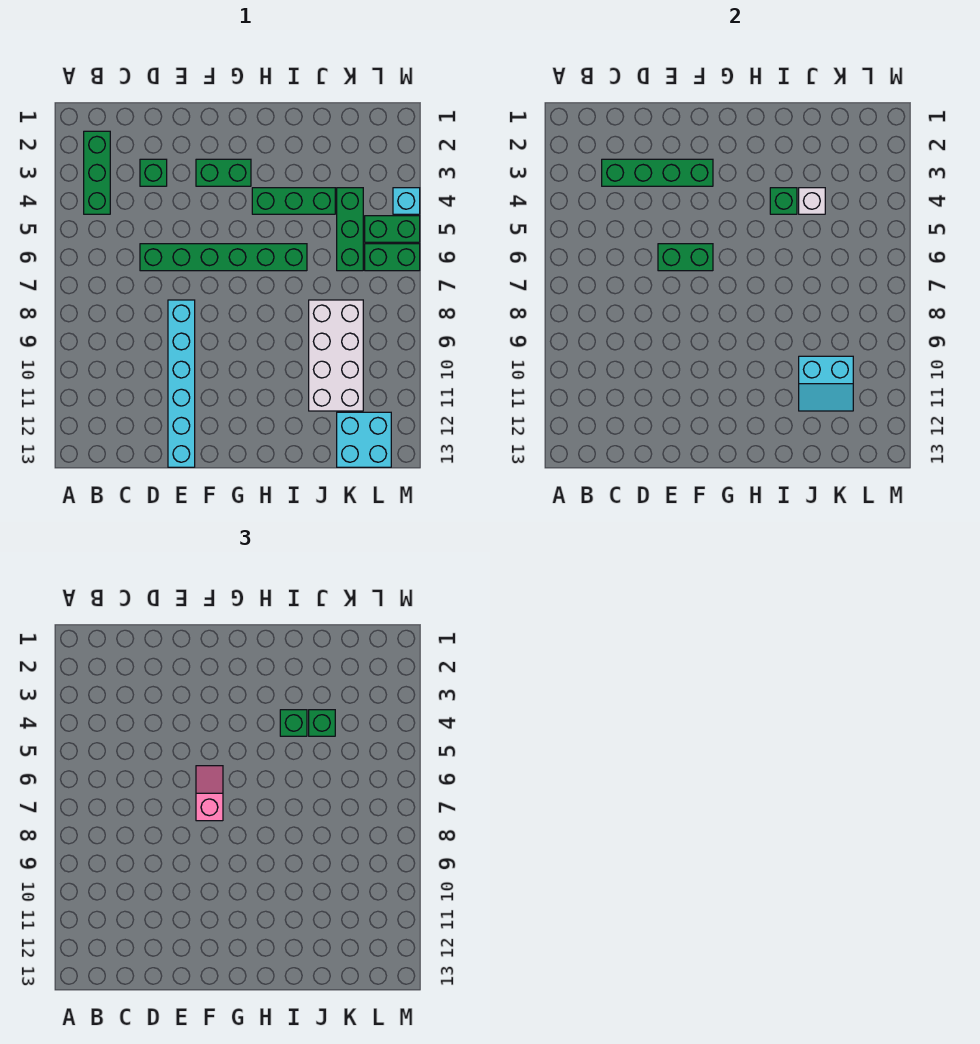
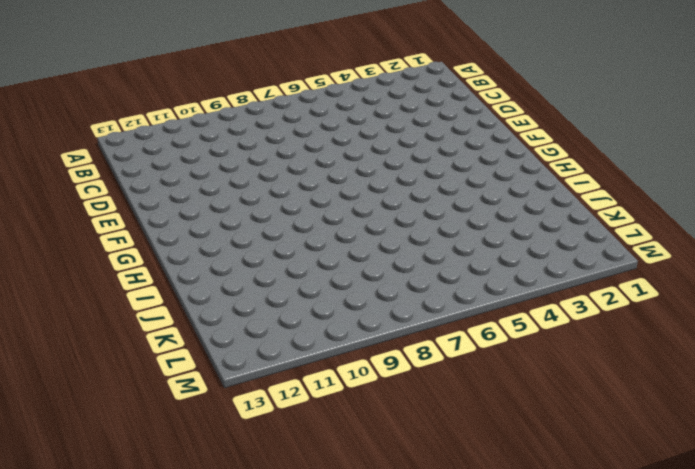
none -> green brick B2:B4 level 1
none -> green brick D3 level 1
none -> green brick D6:I6 level 1

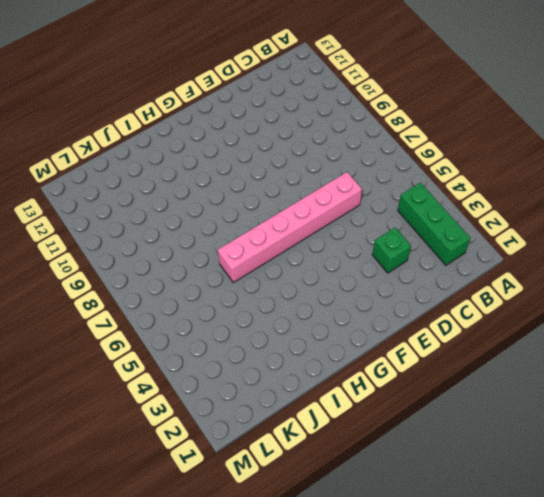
pink brick D6:I6 level 1 -> green brick D6:I6 level 1
none -> cyan brick E8:E13 level 1
none -> green brick F3:G3 level 1
none -> green brick H4:J4 level 1

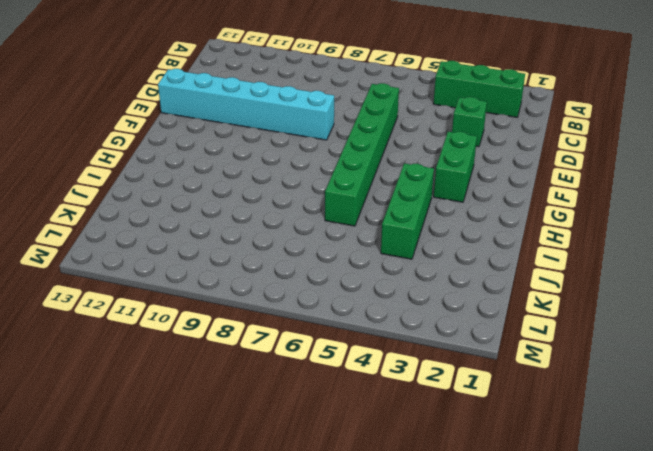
none -> white brick J8:K11 level 1
none -> green brick K4:K6 level 1
none -> cyan brick K12:L13 level 1

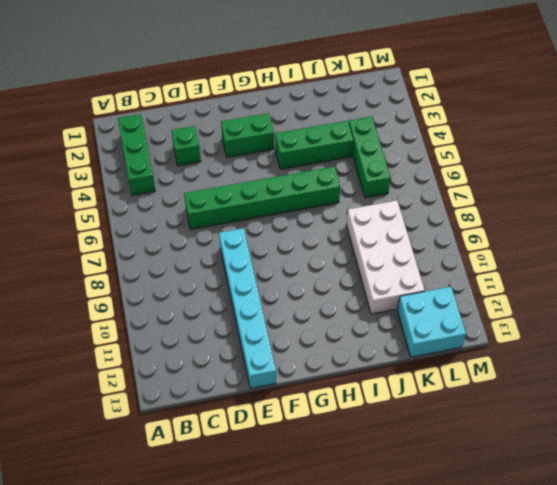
none -> green brick L5:M5 level 1
none -> green brick L6:M6 level 1
none -> cyan brick M4 level 1

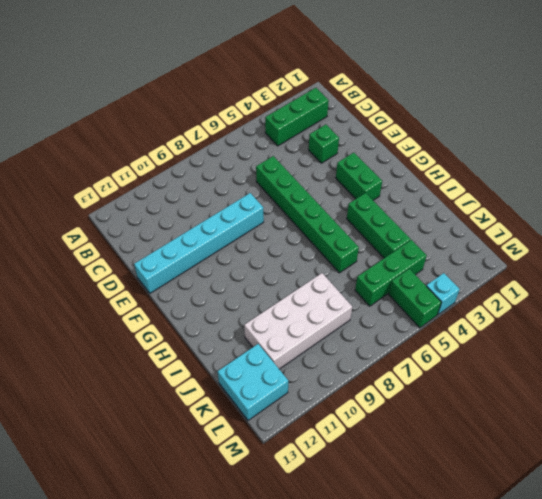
none -> green brick L6:M6 level 1
none -> green brick C3:F3 level 2
none -> green brick E6:F6 level 2

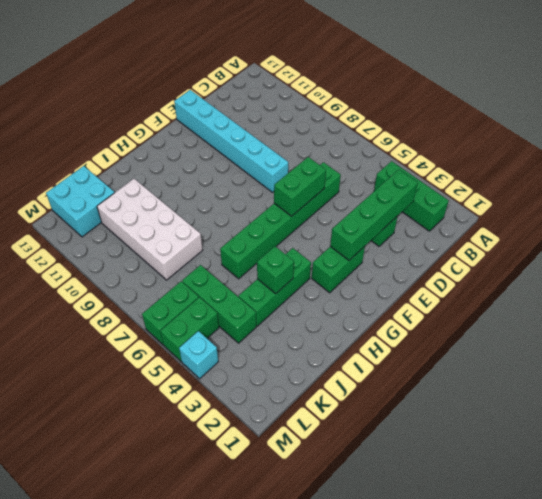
none -> white brick J4 level 2
none -> cyan slope J10:K11 level 2 top 10
none -> pink slope F6:F7 level 3 top 7

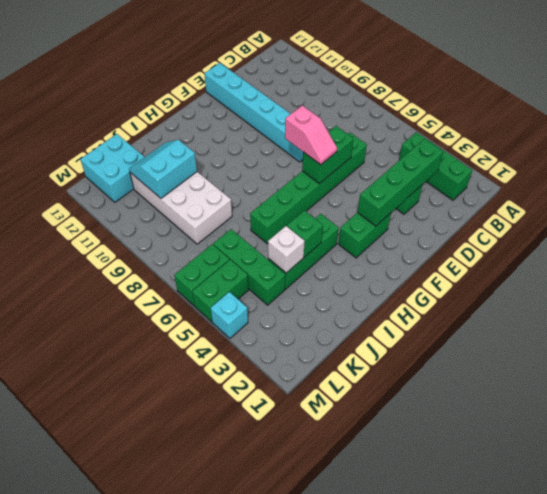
none -> green brick I4 level 3
none -> green brick J4 level 3

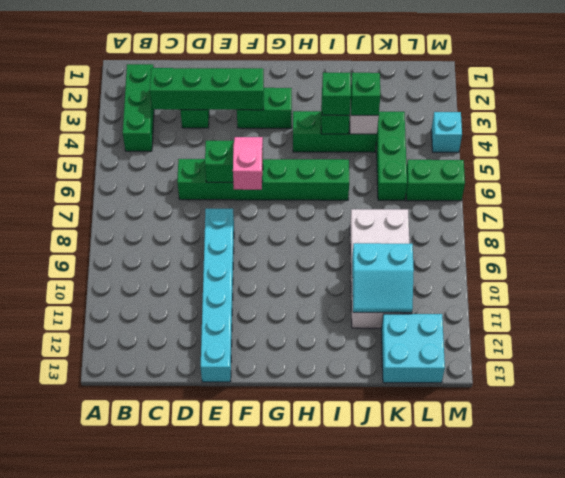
none -> green brick L5:M5 level 1

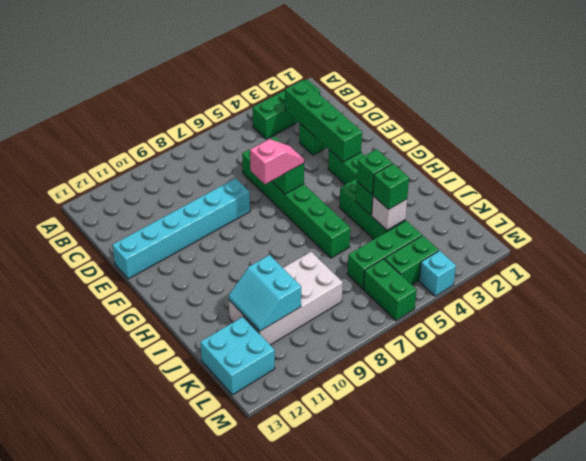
green brick L4:L5 level 1 -> green brick L5:M5 level 1

